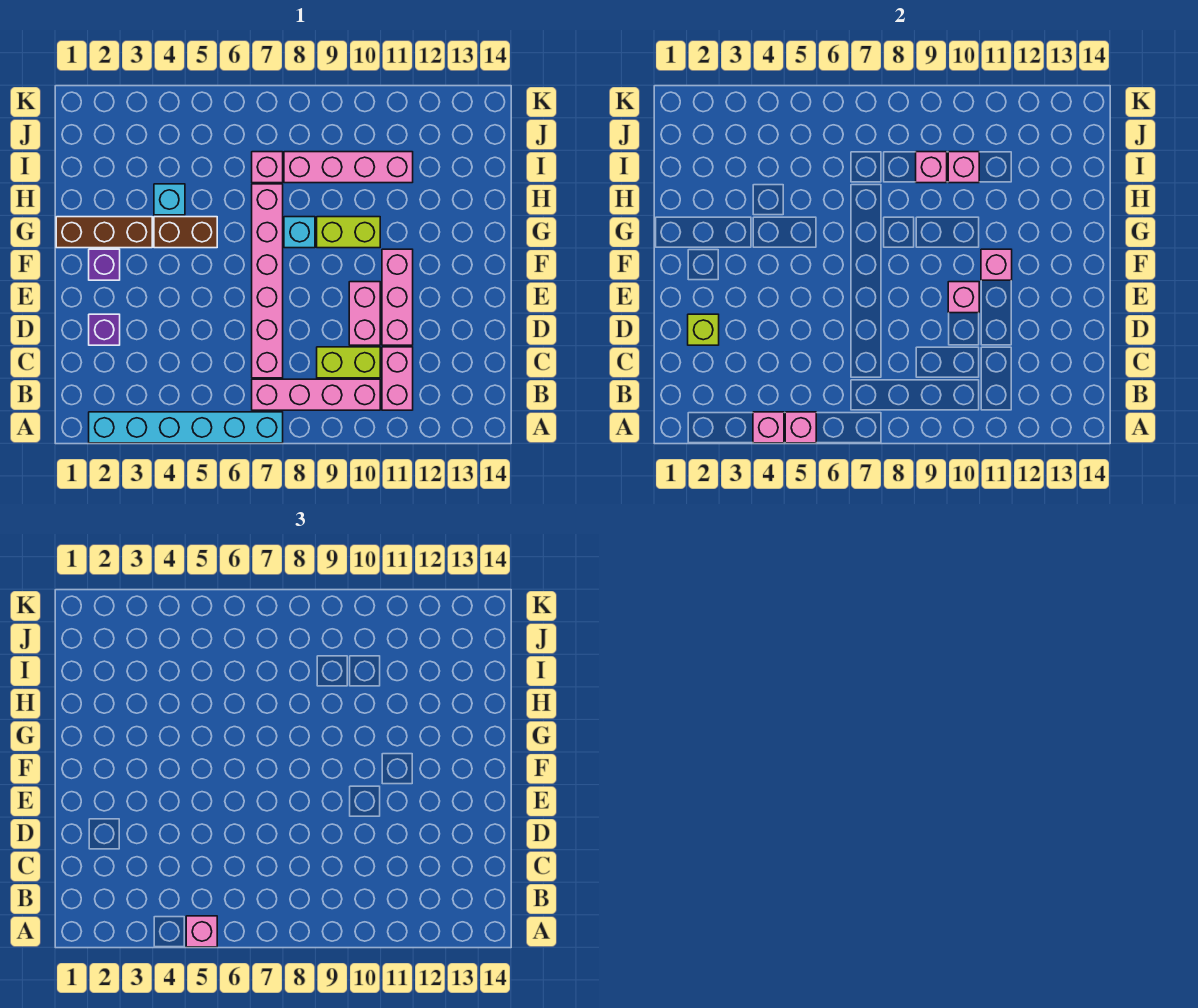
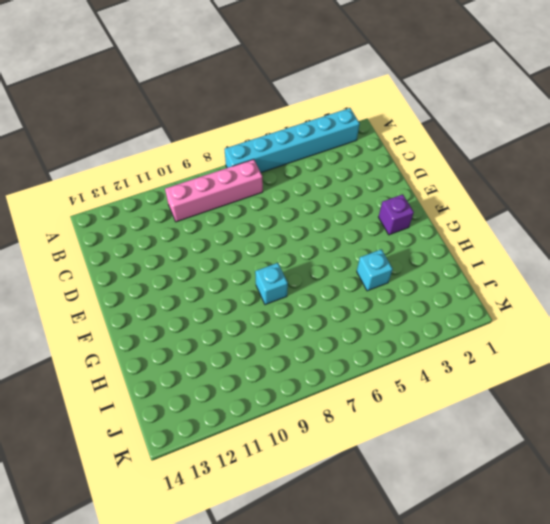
none -> pink brick B11:C11 level 1
none -> pink brick C7:H7 level 1
none -> lime brick C9:C10 level 1

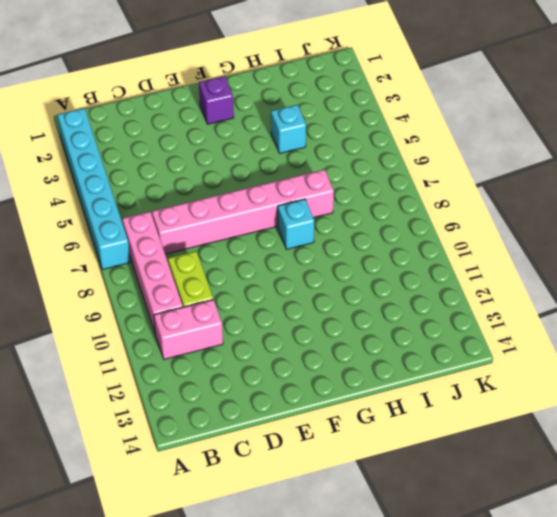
none -> purple brick D2 level 1
none -> pink brick D10:E10 level 1
none -> pink brick D11:F11 level 1

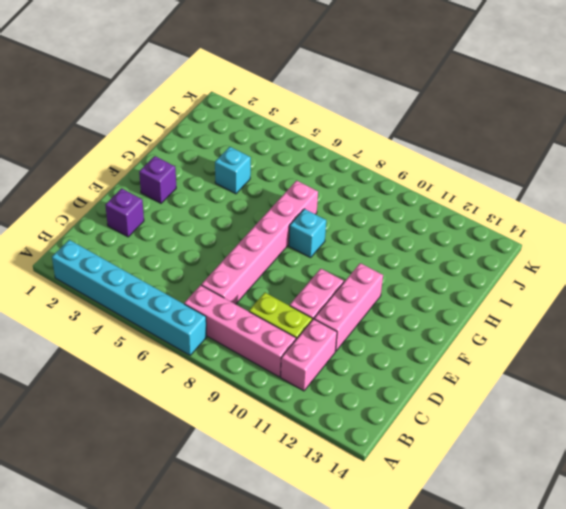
none -> brown brick G1:G3 level 1
none -> brown brick G4:G5 level 1
none -> lime brick G9:G10 level 1

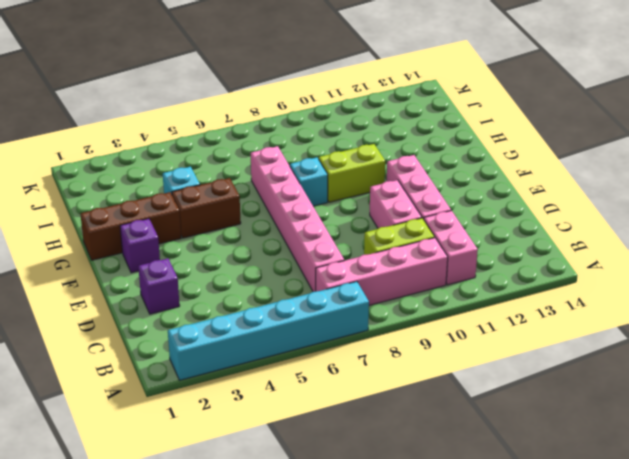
none -> pink brick I7 level 1
none -> pink brick I8:I11 level 1
none -> pink brick A4 level 2

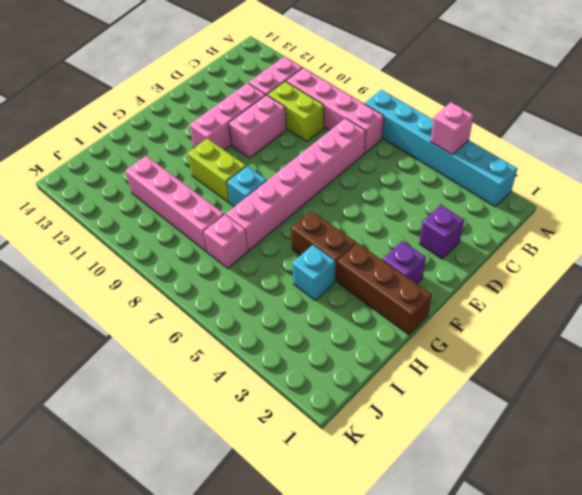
none -> pink brick A5 level 2
none -> lime brick D2 level 2
none -> pink brick E10 level 2

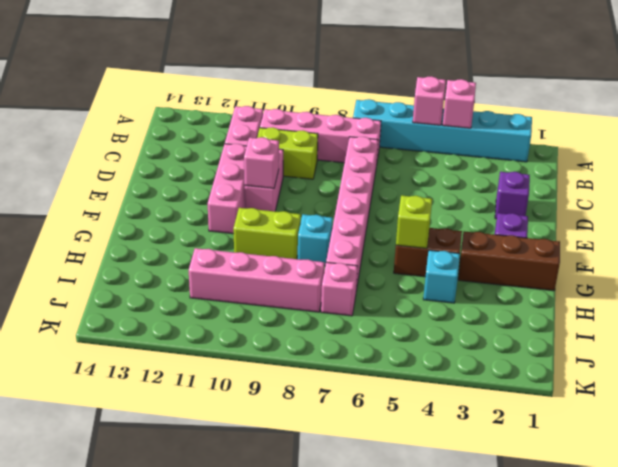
lime brick G5 level 2 -> lime brick D2 level 2
none -> pink brick F11 level 2
none -> pink brick I9 level 2
none -> pink brick I10 level 2

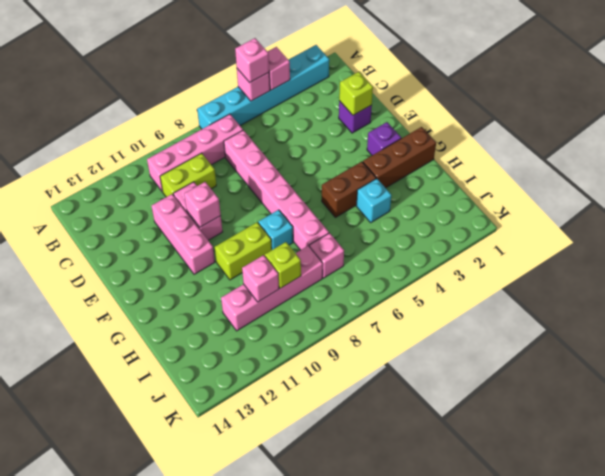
lime brick I9 level 2 -> pink brick I9 level 2
none -> pink brick B11:C11 level 1
none -> pink brick F11 level 2

